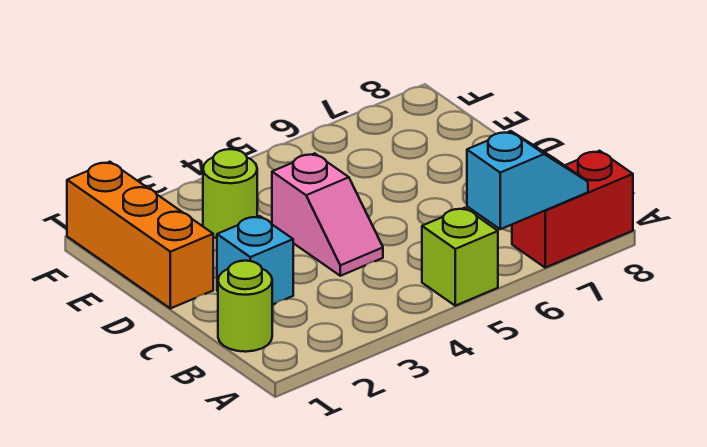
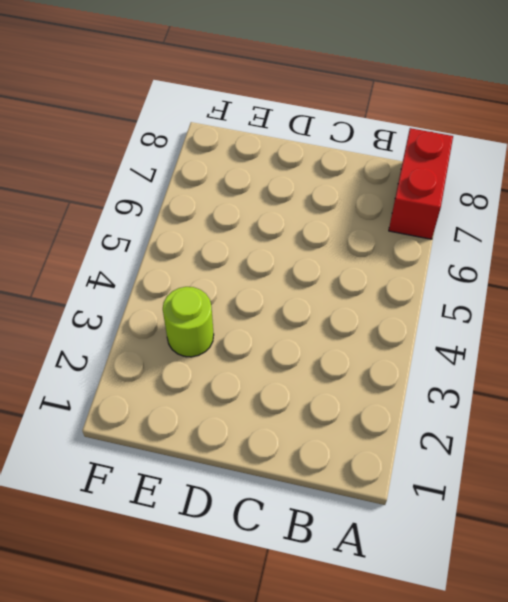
none -> lime brick A5 level 1
none -> lime round brick B1 level 1

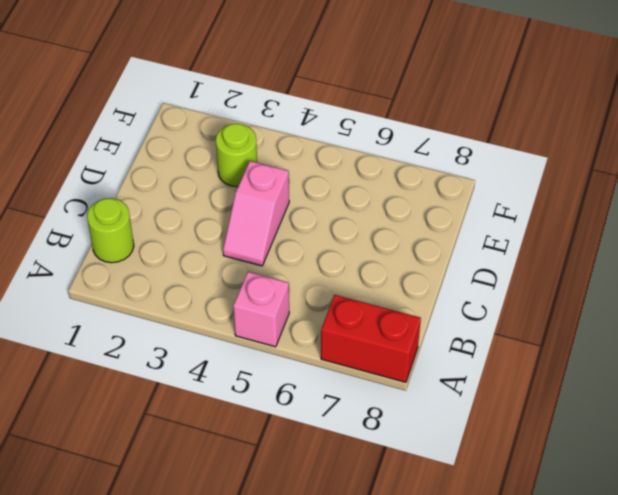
pink brick A5 level 1 -> lime brick A5 level 1
none -> cyan brick C2 level 1
none -> orange brick D1:F1 level 1

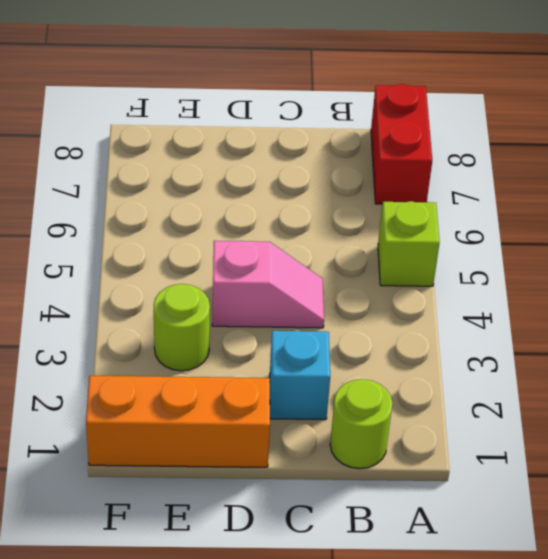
none -> cyan slope A6:A7 level 2 top 6

